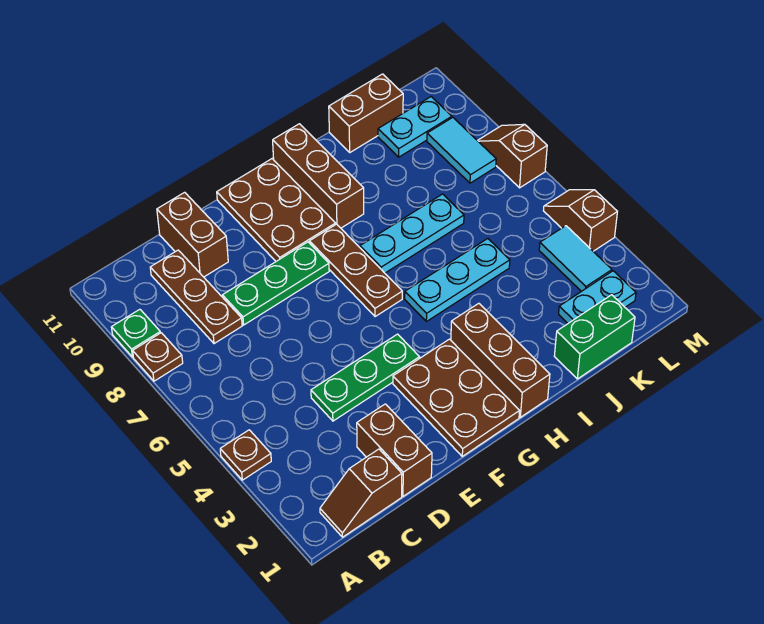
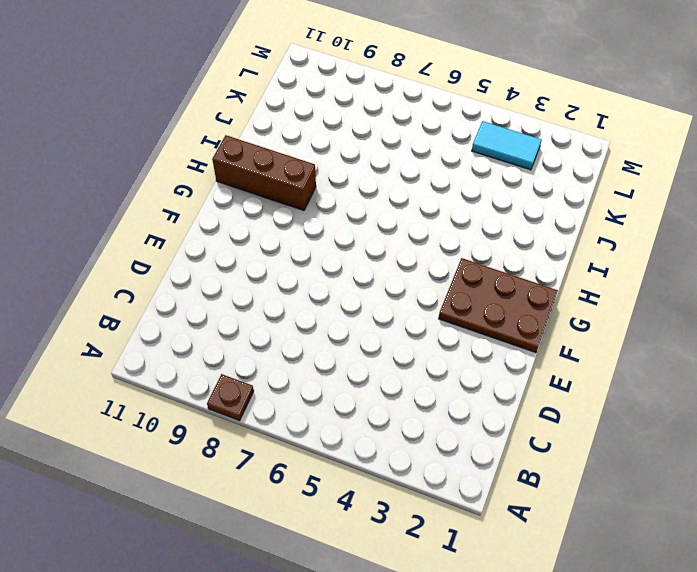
none -> brown plate A4 level 1
none -> green plate A9 level 1
none -> brown slope B1:C1 level 1 top C

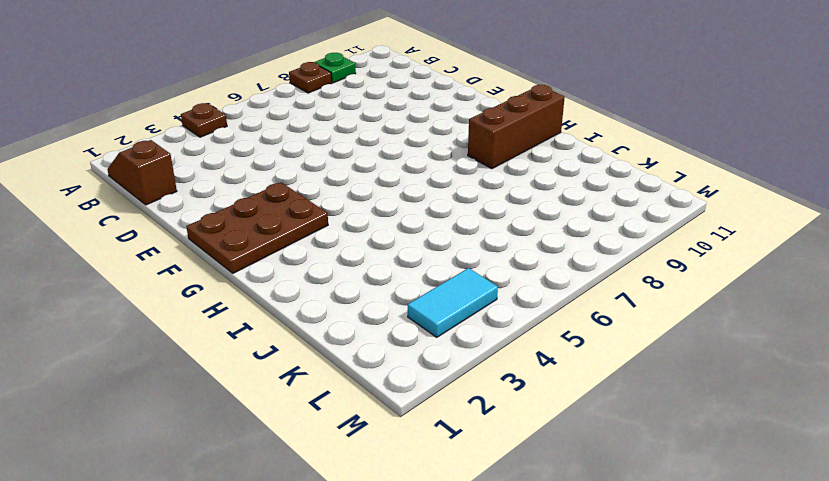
none -> brown plate C8:C10 level 1
none -> brown brick D1:D2 level 1
none -> green plate D4:F4 level 1

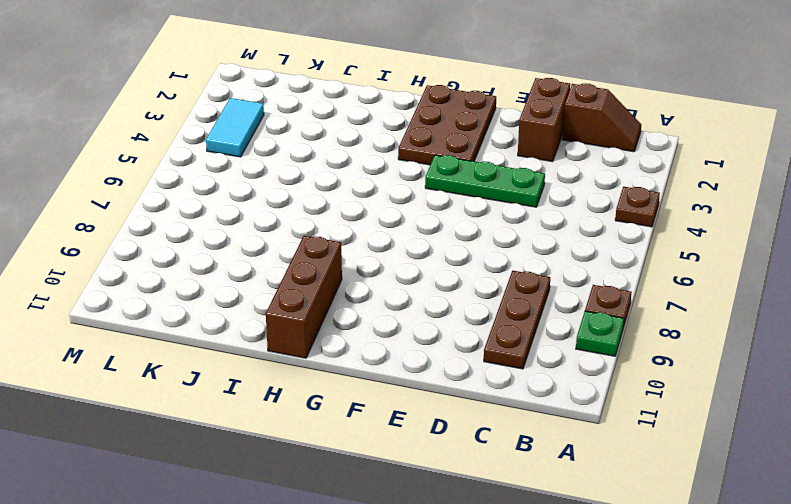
none -> green plate D8:F8 level 1
none -> brown brick D10:D11 level 1
none -> brown plate F9:G11 level 1

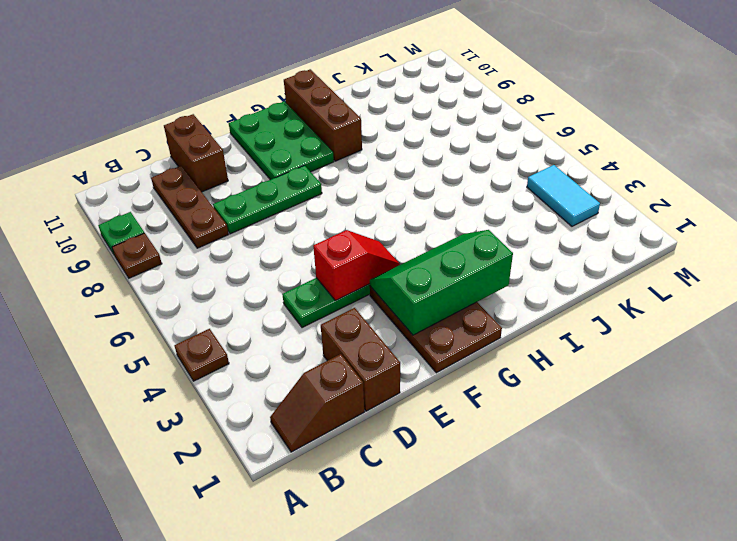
red slope E4:F4 level 2 top E -> none
green slope F2:H3 level 2 top 2 -> none
green plate F9:G11 level 1 -> brown plate F9:G11 level 1
none -> brown plate G6:G8 level 1
none -> brown brick H1:H3 level 1
none -> cyan plate H5:J5 level 1

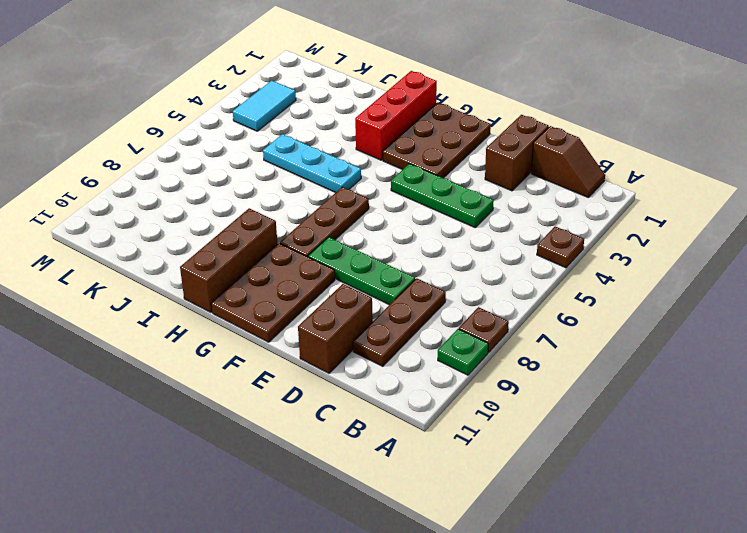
red brick H1:H3 level 1 -> brown brick H1:H3 level 1
none -> cyan plate H7:J7 level 1
none -> green brick J1:K1 level 1
none -> brown brick J11:K11 level 1

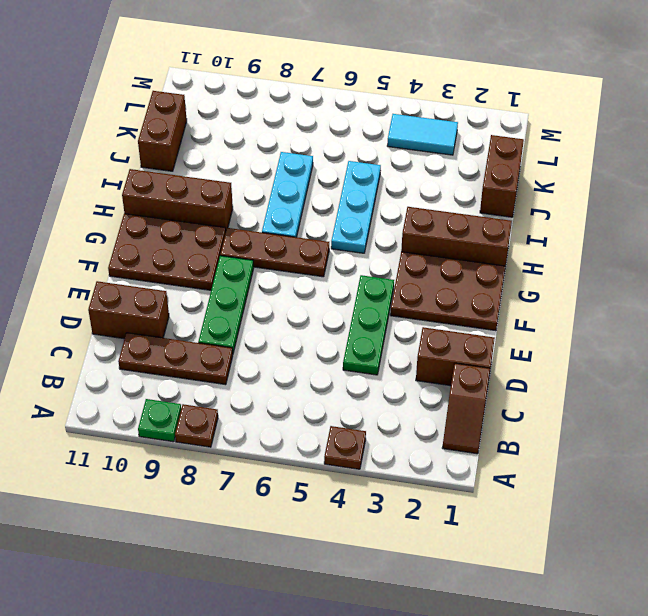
brown brick J1:K1 level 1 -> green brick J1:K1 level 1
none -> cyan plate K2:L2 level 1
none -> cyan plate K10:L10 level 1
none -> cyan tile L8:L9 level 1

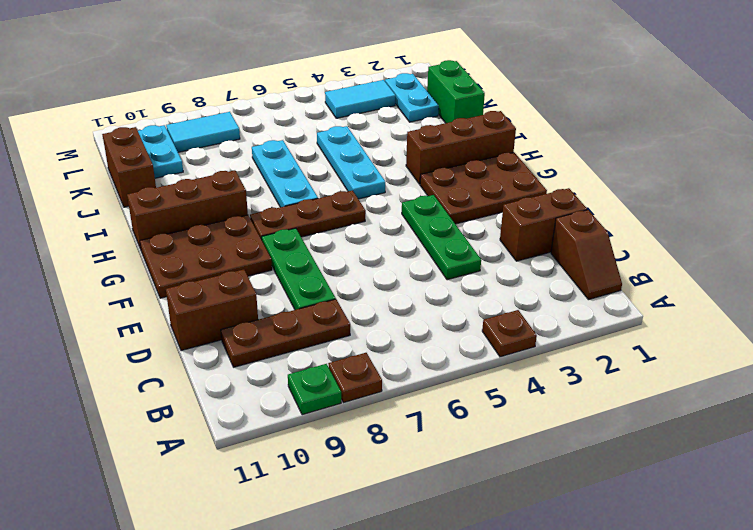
none -> brown slope M4:M5 level 1 top 4
none -> brown slope M7:M8 level 1 top 7

